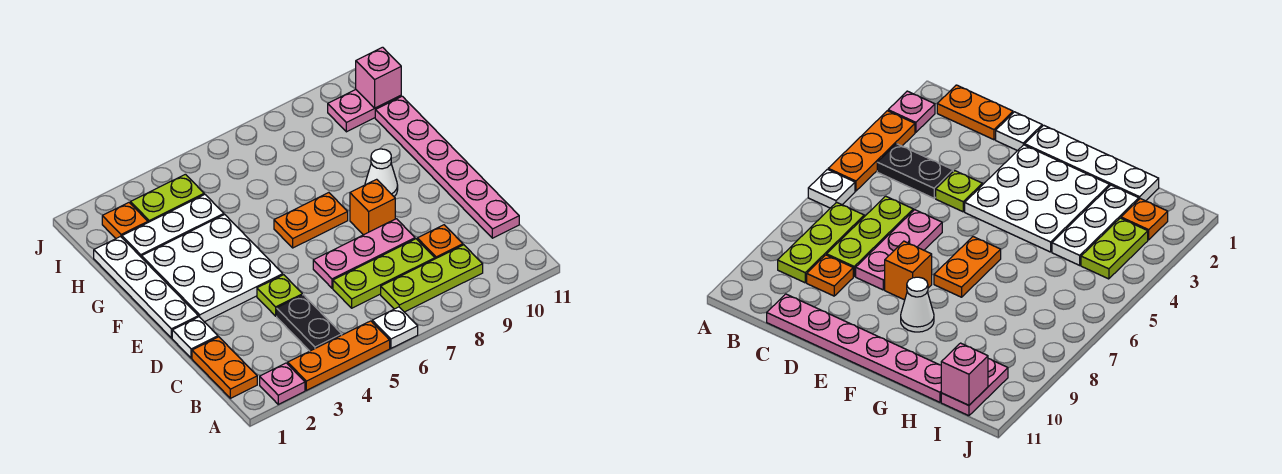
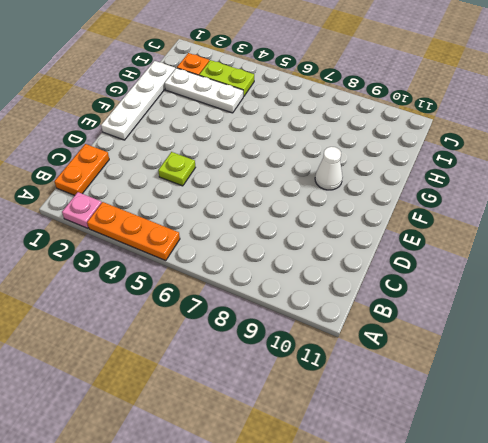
none -> white plate A6 level 1
none -> black plate B4:C4 level 1
none -> lime plate B7:B9 level 1

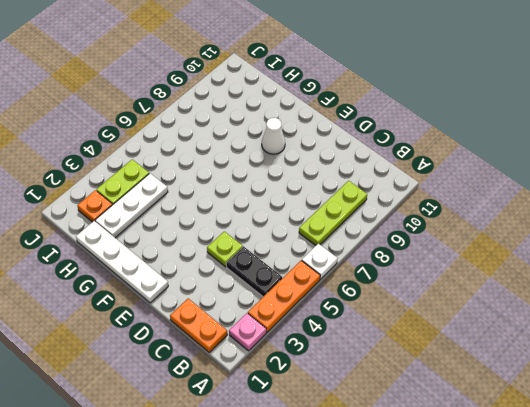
none -> lime plate C6:C8 level 1
none -> orange plate C9 level 1
none -> pink plate C11:H11 level 1

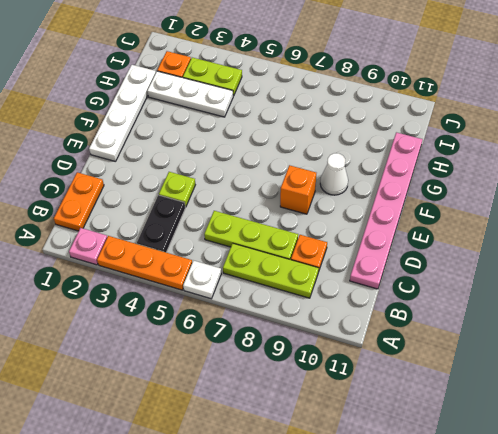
none -> white plate D1 level 1
none -> pink plate D6:D8 level 1
none -> white plate E2:G4 level 1

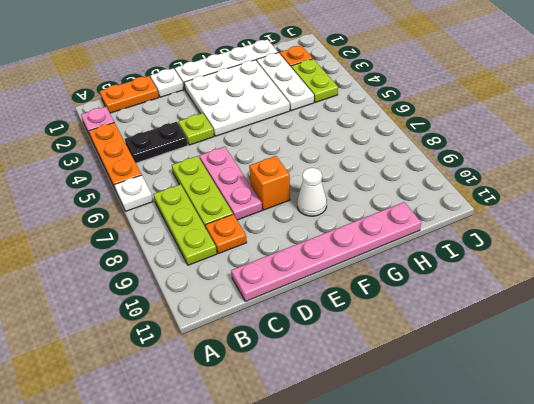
none -> orange plate F6:F7 level 1
none -> pink plate I10:I11 level 1
none -> pink brick I11 level 2

